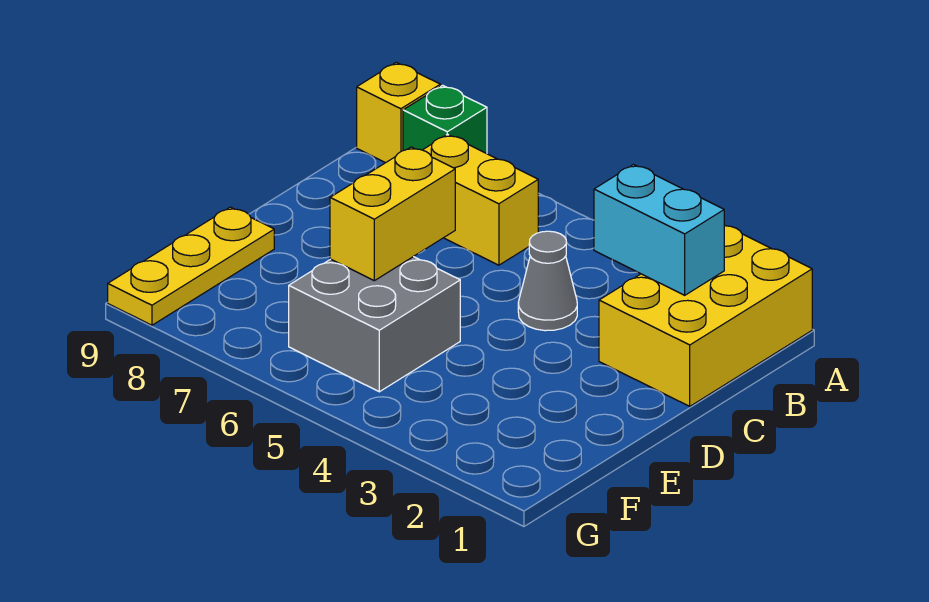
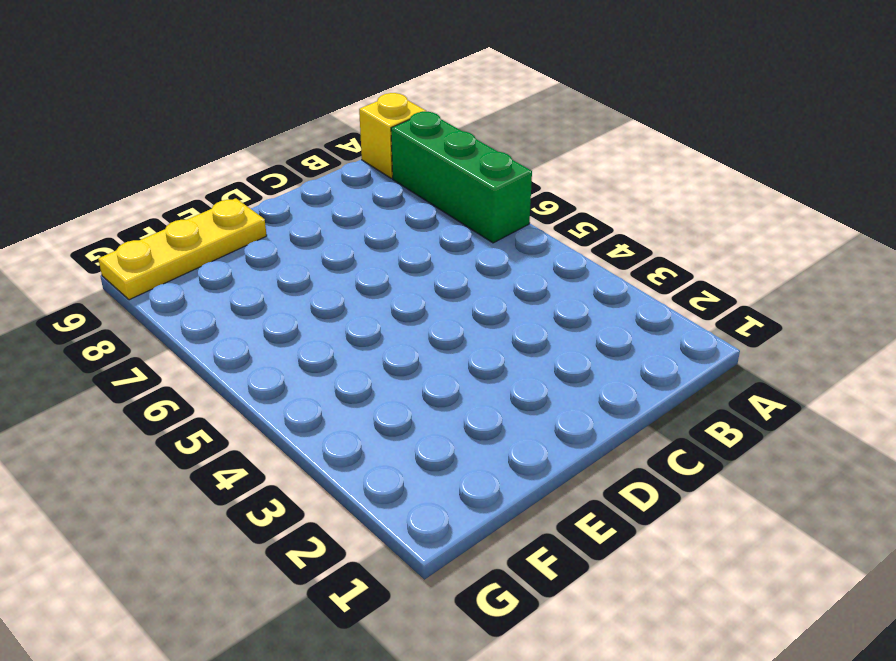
green brick A6:A8 level 1 -> green brick A8 level 1
none -> yellow brick A1:C2 level 1
none -> yellow brick B6:B7 level 1

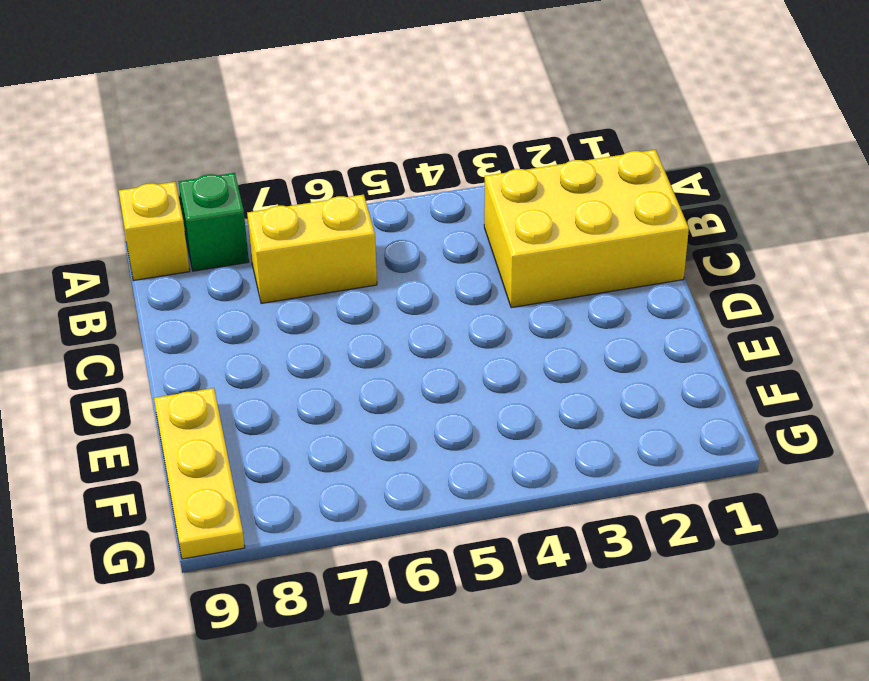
yellow brick B1:C3 level 1 -> yellow brick A1:C2 level 1
none -> grey cone C4 level 1
none -> grey brick E5:F6 level 1

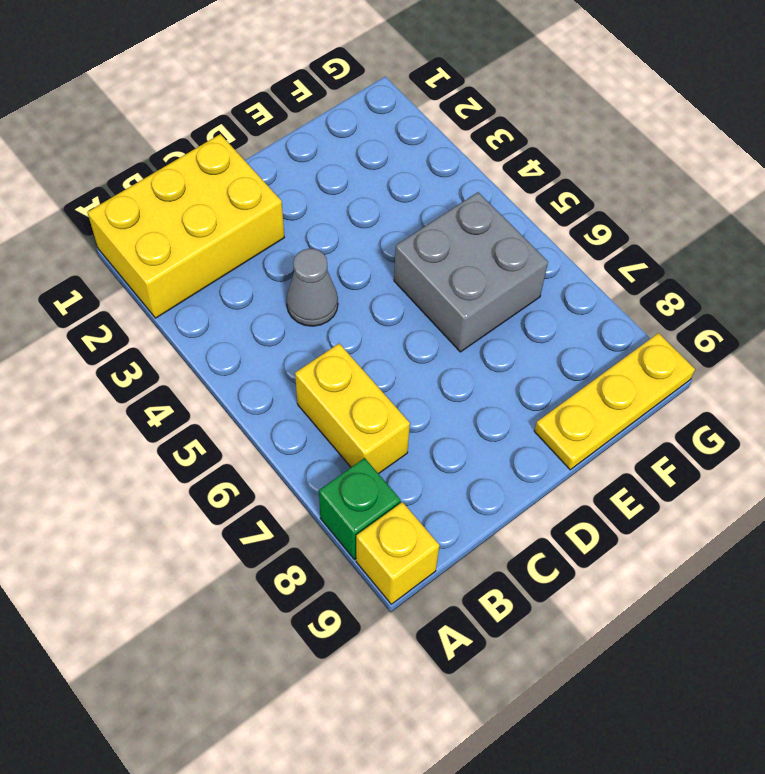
none -> cyan brick B2:B3 level 2
none -> yellow brick D6:E6 level 2

